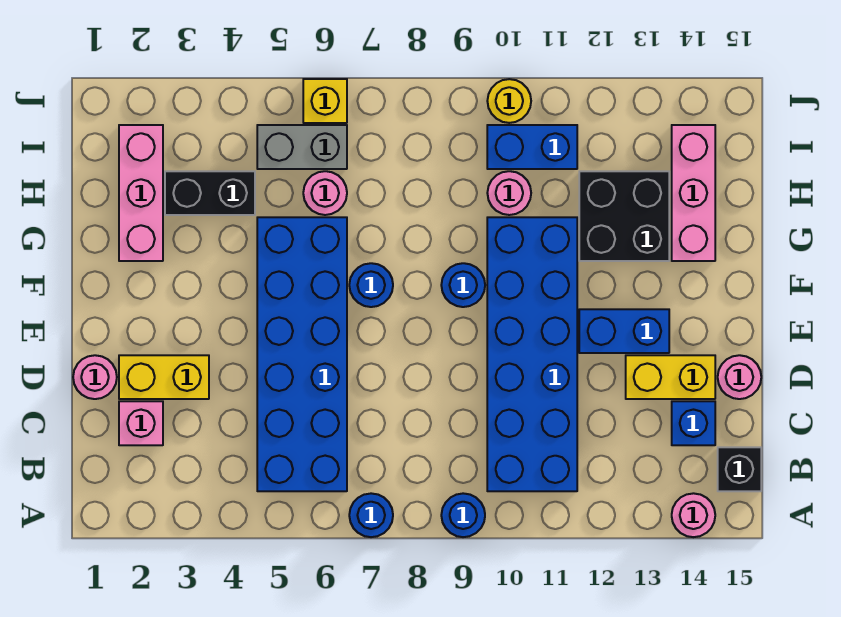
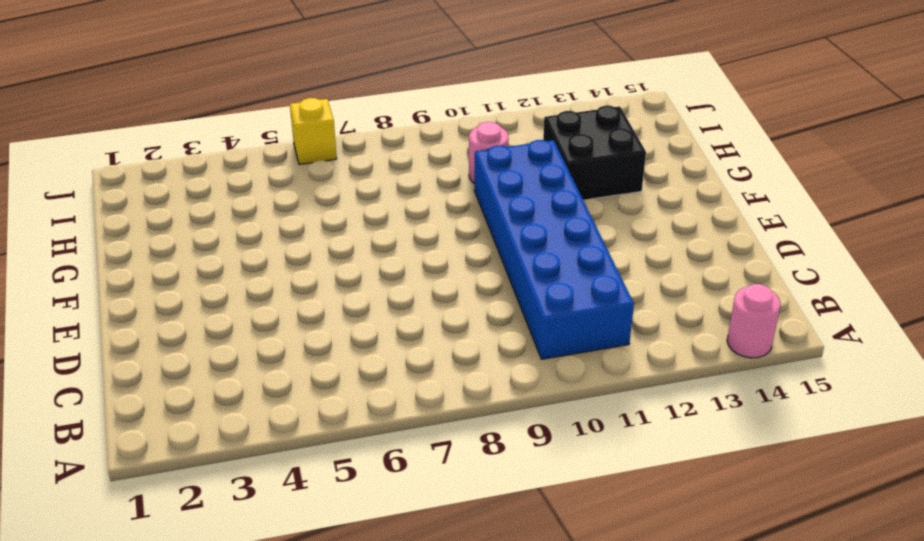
none -> blue round brick A7 level 1
none -> blue round brick A9 level 1
none -> blue brick B5:G6 level 1

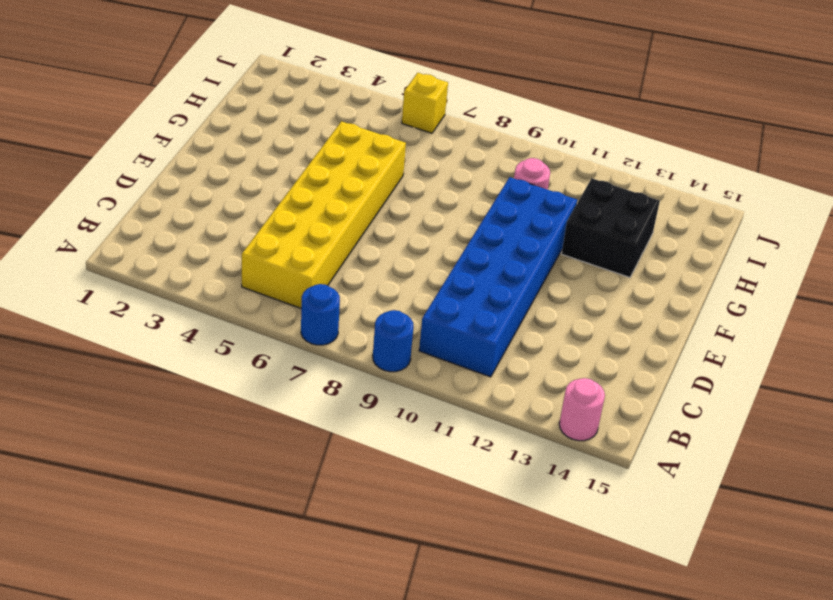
yellow brick B5:G6 level 1 -> blue brick B5:G6 level 1
none -> black brick B15 level 1
none -> pink brick C2 level 1
none -> blue brick C14 level 1

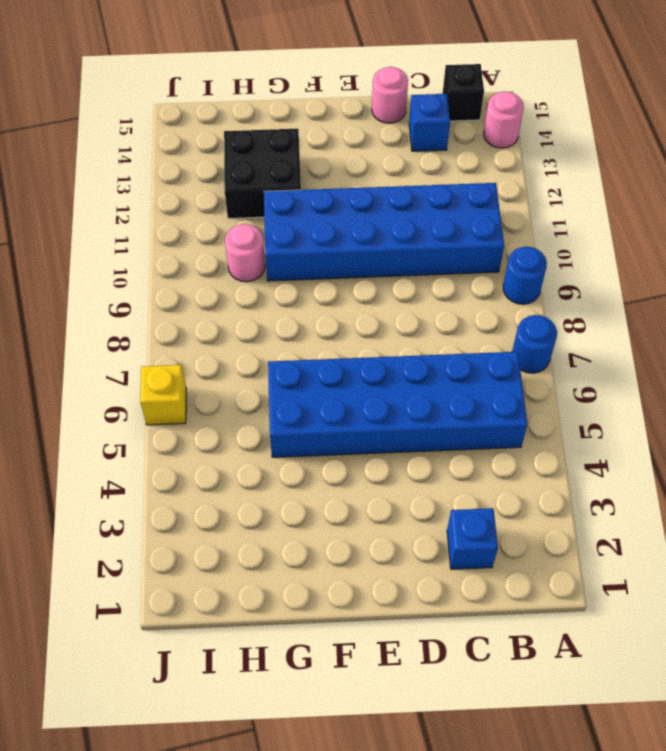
blue brick C2 level 1 -> pink brick C2 level 1
none -> pink round brick D1 level 1
none -> yellow brick D2:D3 level 1
none -> yellow brick D13:D14 level 1

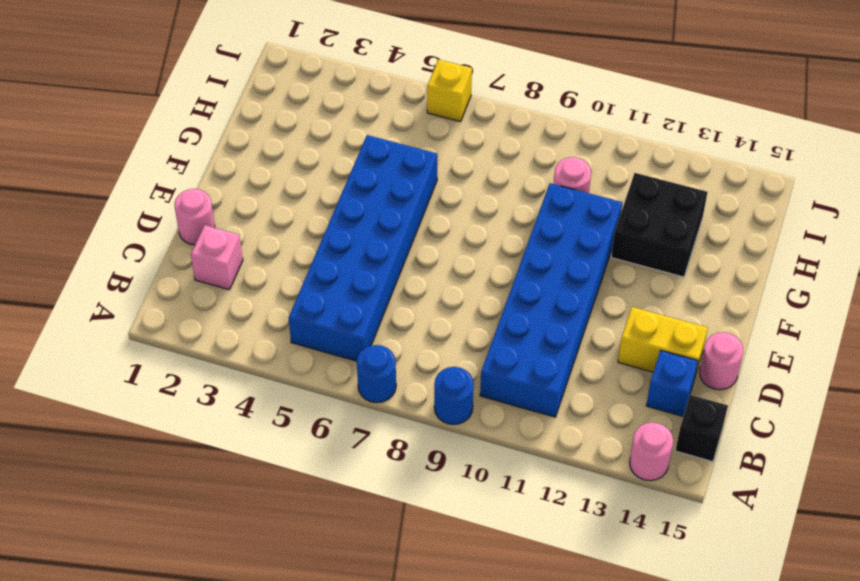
none -> yellow brick D2:D3 level 1
none -> blue brick E12:E13 level 1
none -> blue round brick F7 level 1

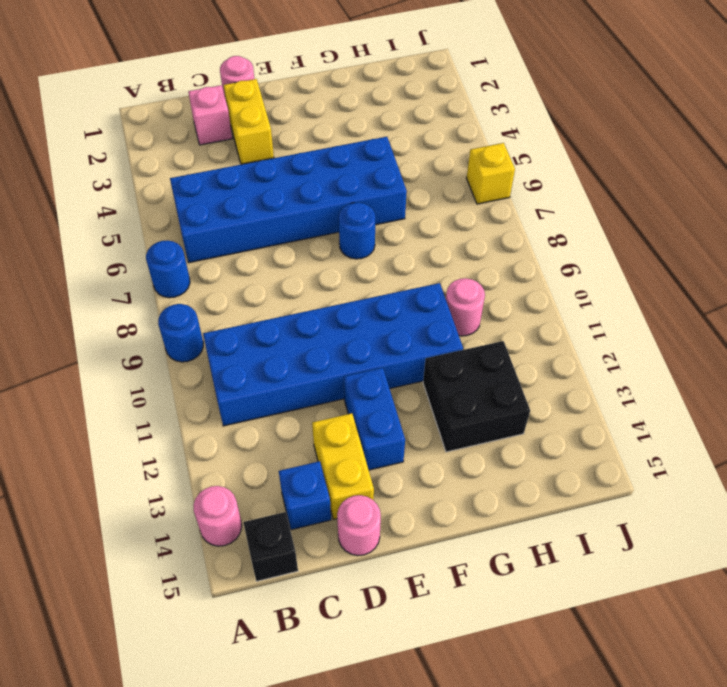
none -> blue round brick F9 level 1
none -> pink brick G2:I2 level 1
none -> pink brick G14:I14 level 1

